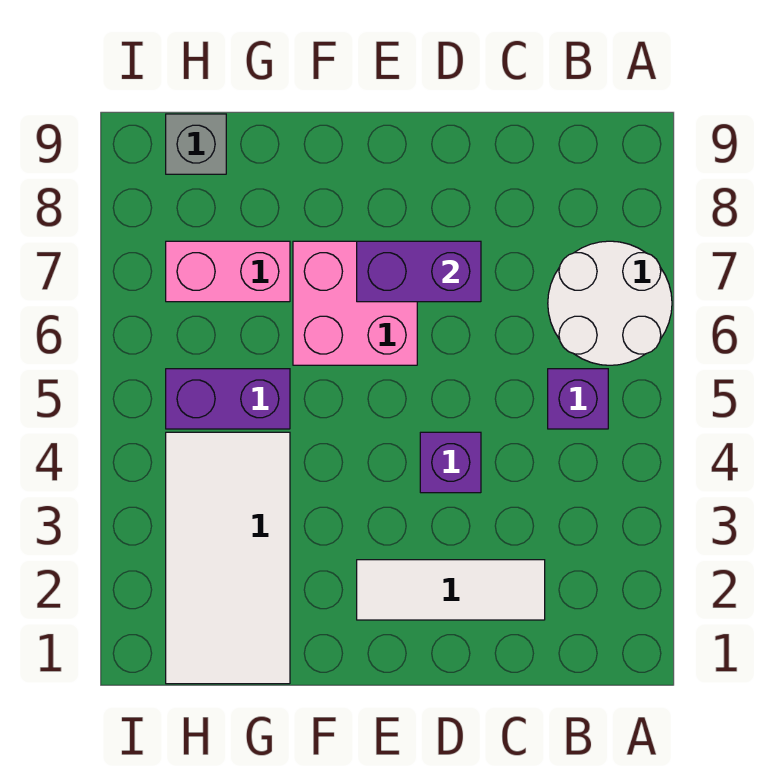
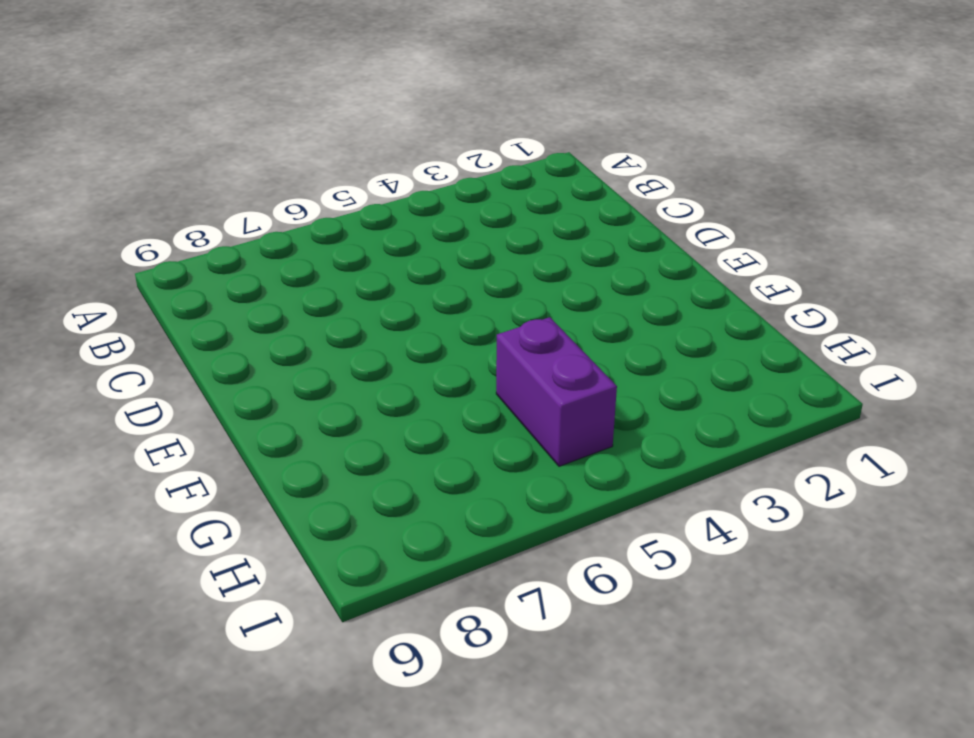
none -> white round brick A6:B7 level 1
none -> purple brick B5 level 1

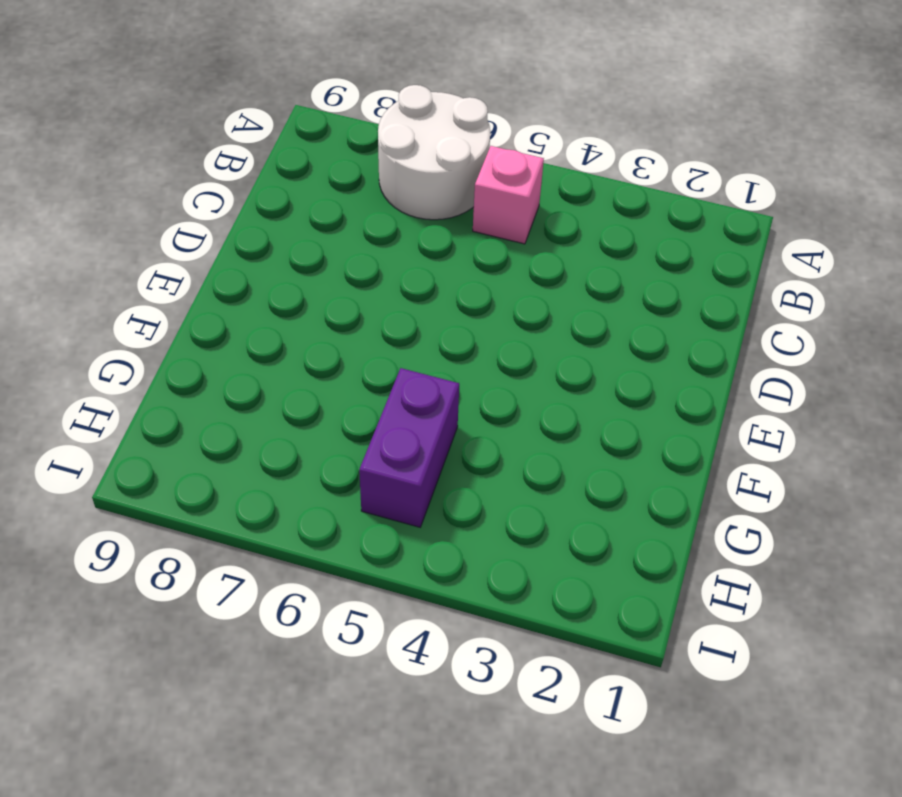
pink brick B5 level 1 -> purple brick B5 level 1
none -> white tile C2:E2 level 1
none -> purple brick D4 level 1

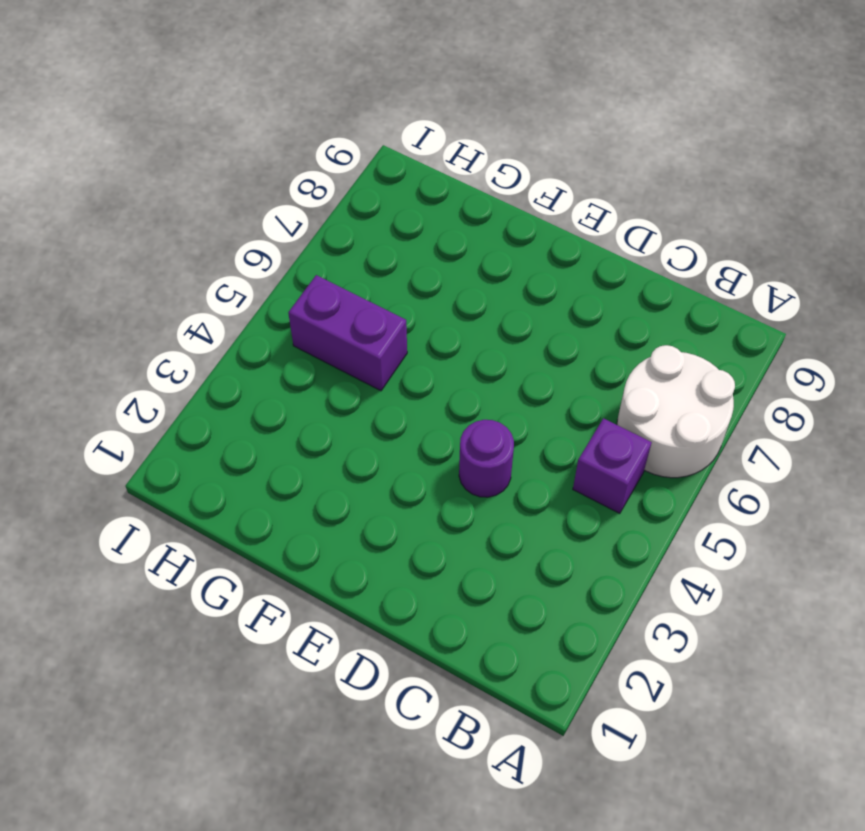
purple round brick D4 level 1 -> purple brick D4 level 1
none -> white tile C2:E2 level 1
none -> pink brick E6:F7 level 1

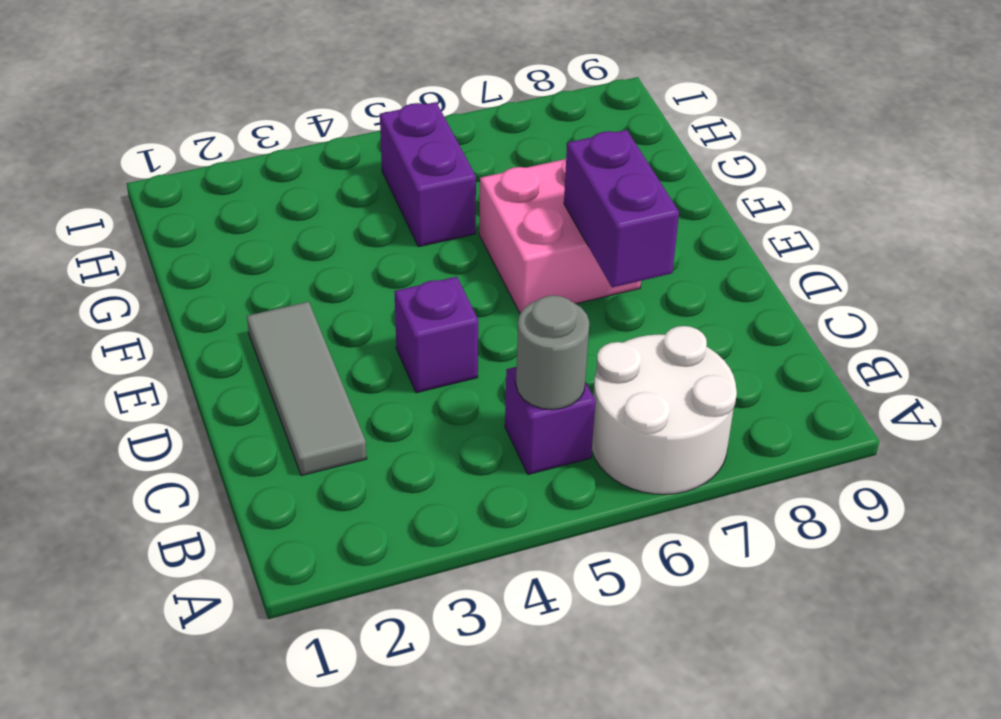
grey round brick B5 level 2 -> none
grey tile C2:E2 level 1 -> white tile C2:E2 level 1
none -> white tile G1:H4 level 1
none -> pink brick G7:H7 level 1

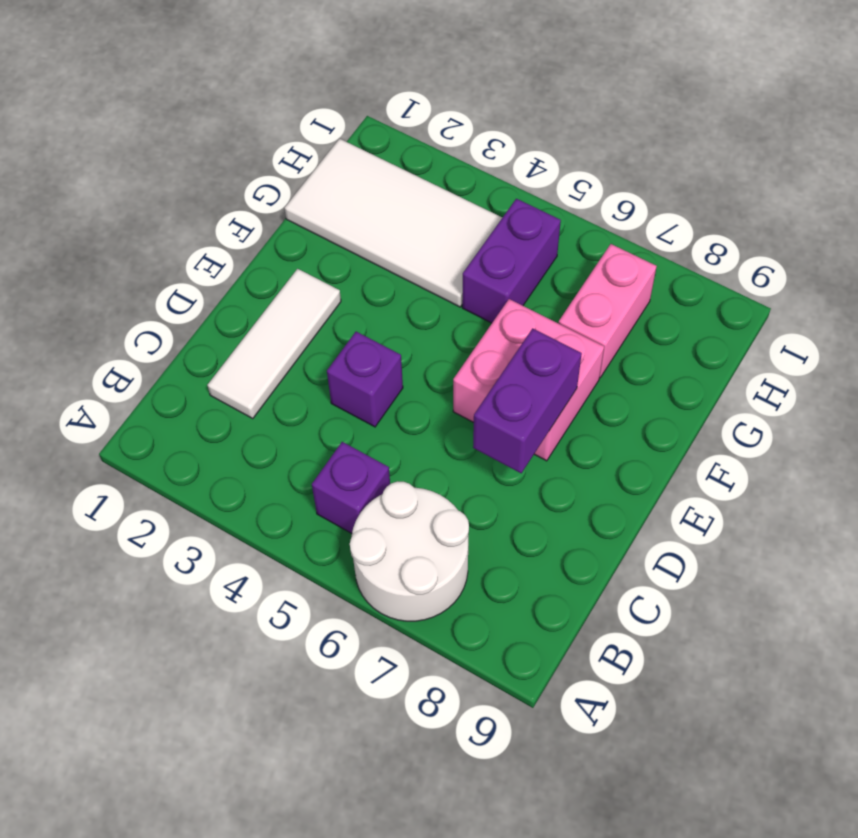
none -> grey brick H9 level 1

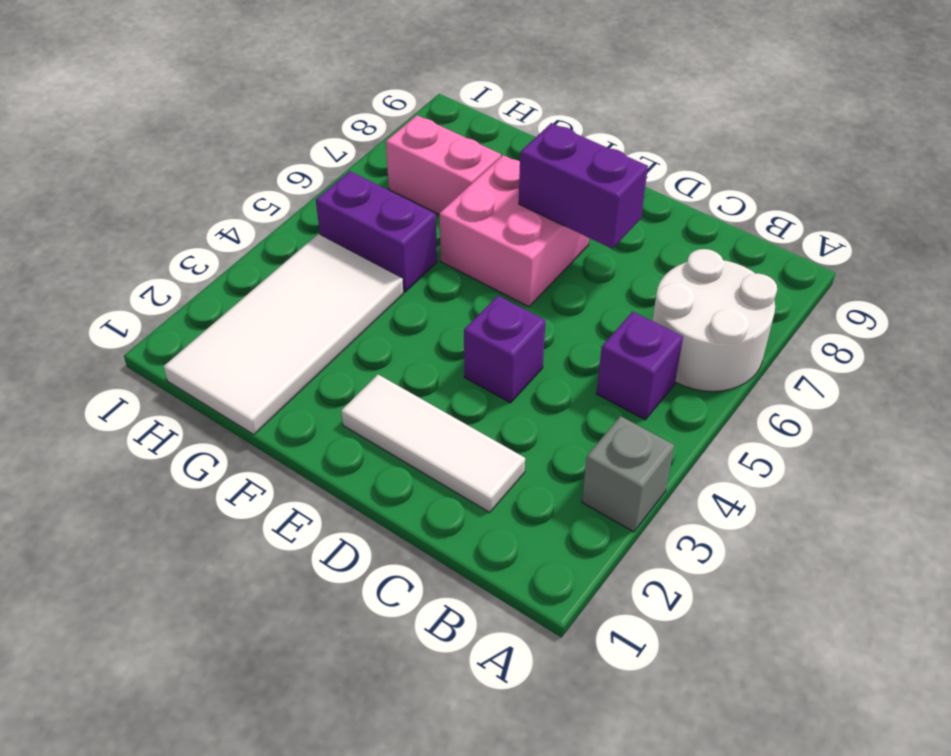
grey brick A3 level 1 -> grey brick H9 level 1

